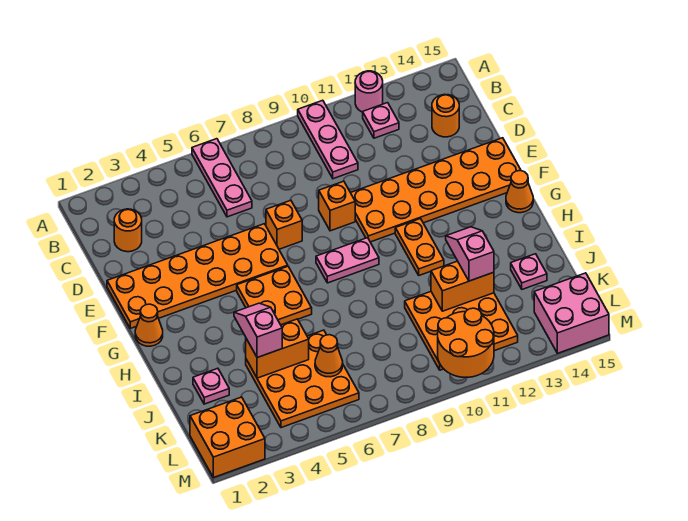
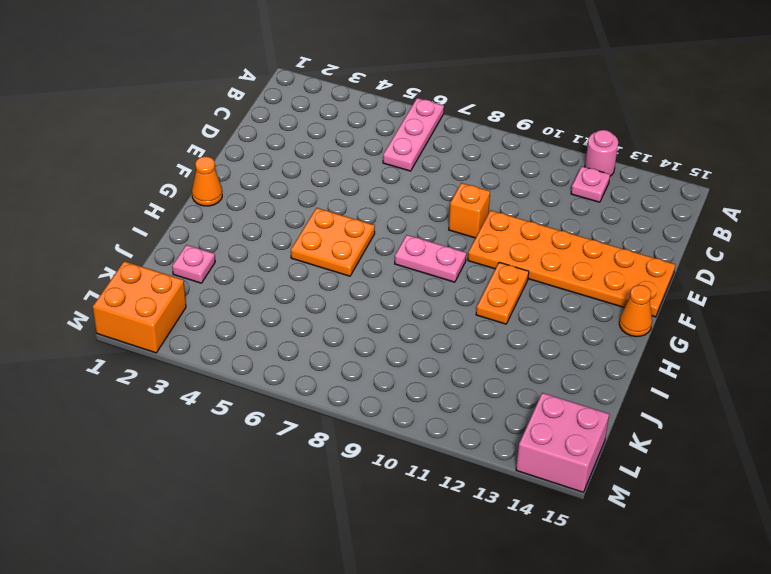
none -> pink plate A10:C10 level 1
none -> orange round brick C2 level 1
none -> orange round brick C14 level 1

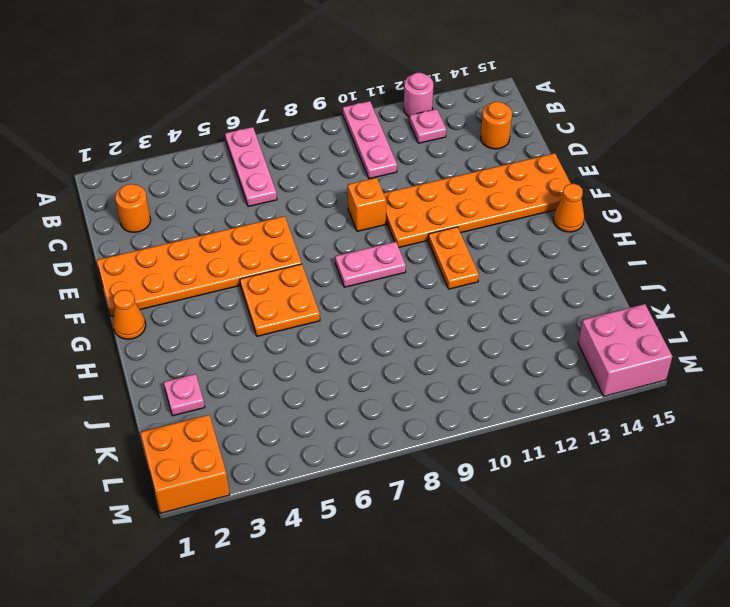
none -> orange brick E7 level 1
none -> orange plate J4:L6 level 1
none -> orange plate J10:L12 level 1

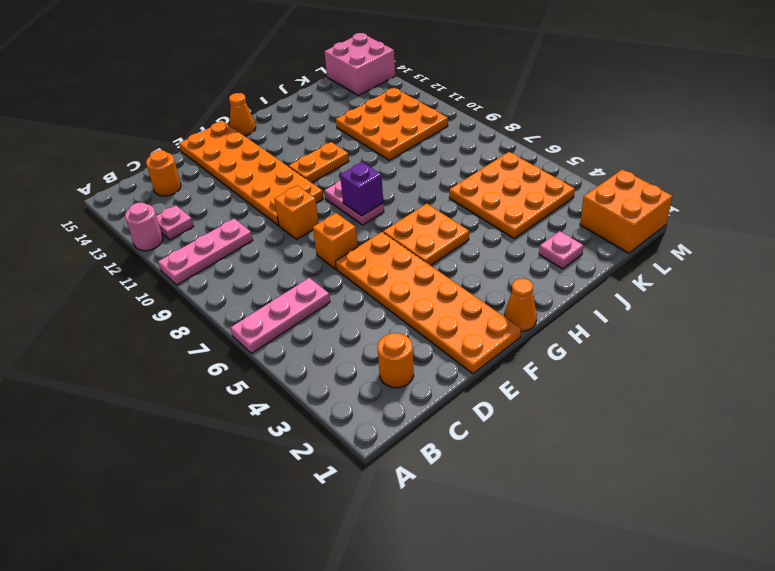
purple brick G8 level 2 -> none
none -> pink plate J14 level 1
none -> orange brick J4:J5 level 2
none -> orange brick J11:J12 level 2

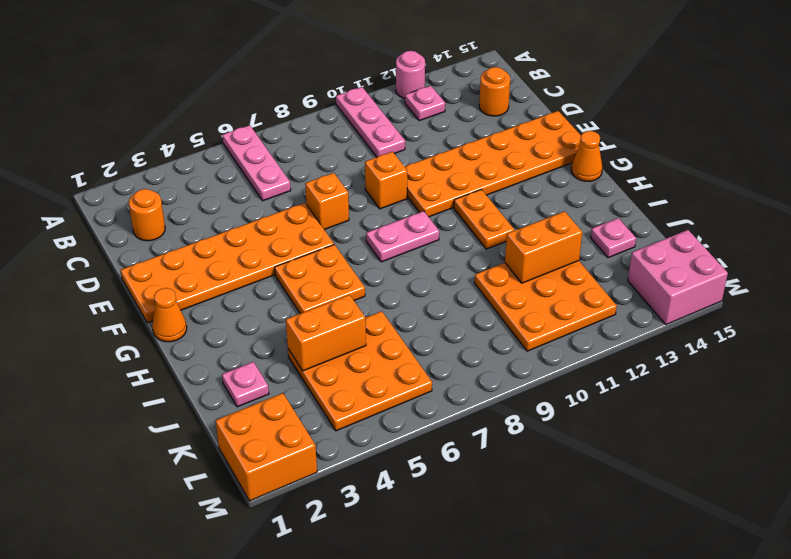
none -> orange cone K6 level 2
none -> orange round brick L10:M11 level 2
none -> pink slope I4:J4 level 3 top J

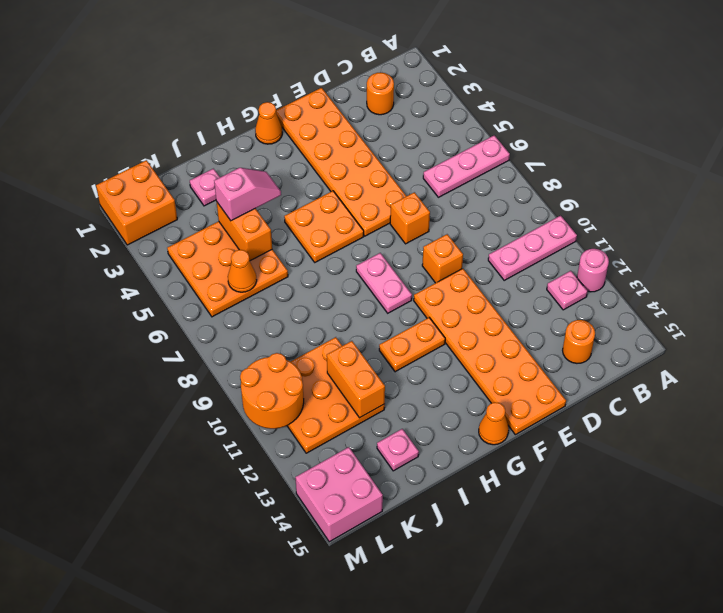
none -> pink slope I12:J12 level 3 top J

